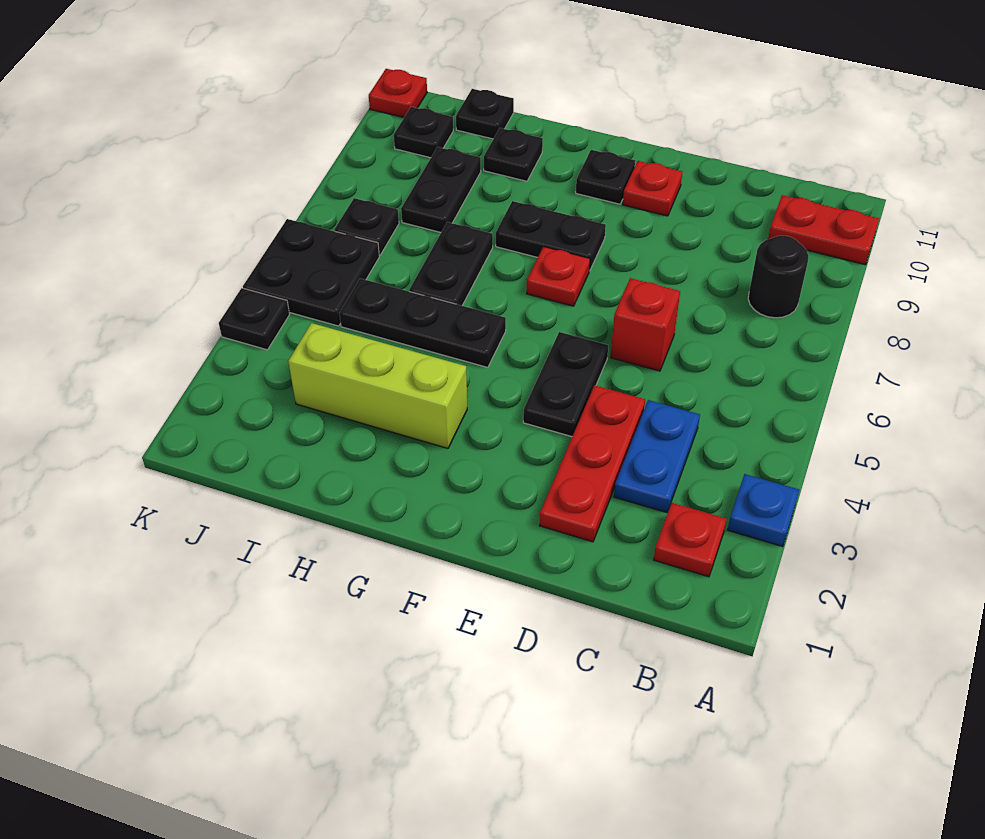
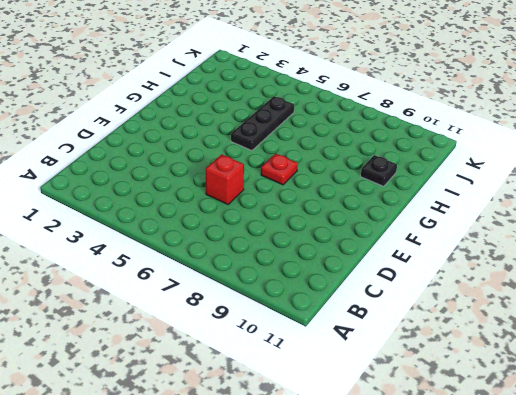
none -> blue plate A3 level 1
none -> red plate A10:B10 level 1
none -> red plate B2 level 1

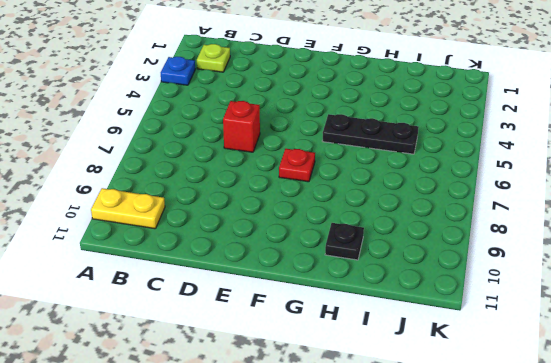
yellow plate A10:B10 level 1 -> red plate A10:B10 level 1
lime plate B2 level 1 -> red plate B2 level 1
none -> black round brick B8 level 1
none -> blue plate C3:C4 level 1
none -> red plate D2:D4 level 1

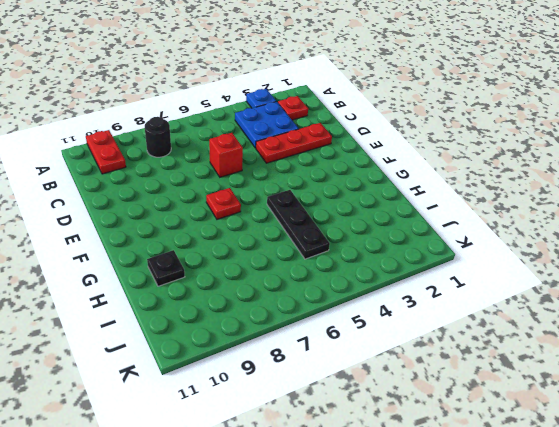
blue plate B3:C4 level 1 -> blue plate C3:C4 level 1
none -> black plate E4:E5 level 1
none -> red plate E10 level 1
none -> black plate F8:G8 level 1

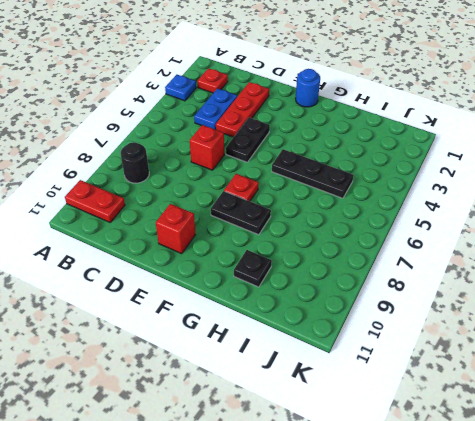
red brick E10 level 1 -> red plate E10 level 1
blue round brick F1 level 1 -> none
none -> black plate F10 level 1
none -> lime brick G3:I3 level 1
none -> black plate H6:H7 level 1

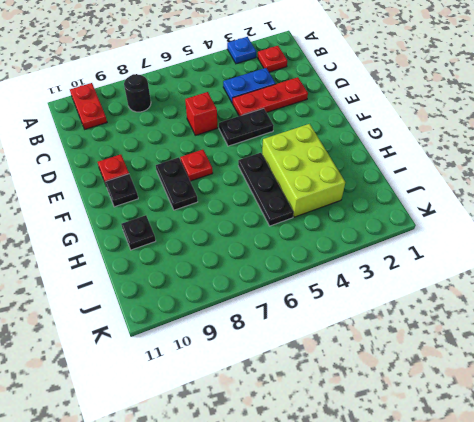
lime brick G3:I4 level 1 -> lime brick G3:I3 level 1
none -> black plate H6:H7 level 1
none -> black plate I8:I9 level 1
none -> black plate I11 level 1

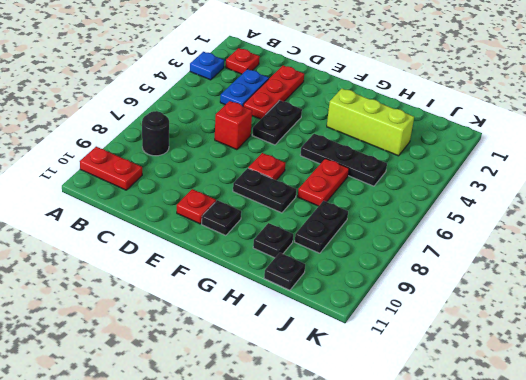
red plate H6:H7 level 1 -> black plate H6:H7 level 1
none -> black plate J5:K6 level 1
none -> black plate J7 level 1
none -> black plate J10 level 1

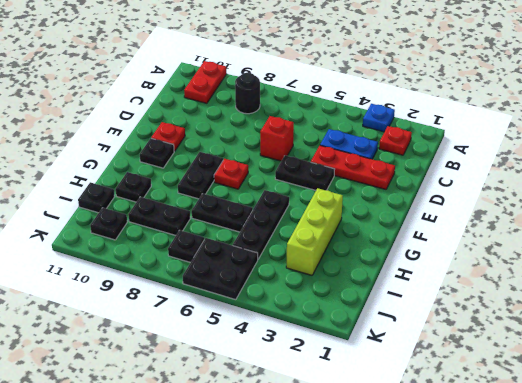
none -> black plate K4 level 1
none -> red plate K11 level 1

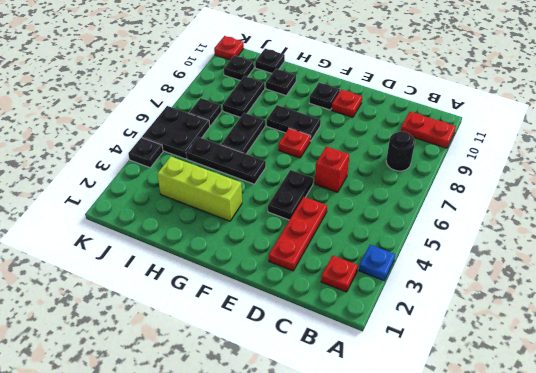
none -> blue plate C3:C4 level 1

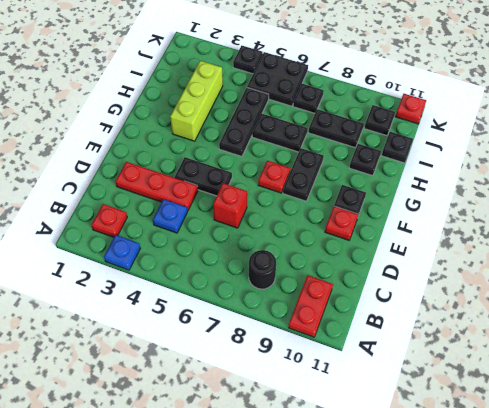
blue plate C4 level 1 -> blue plate C3:C4 level 1

